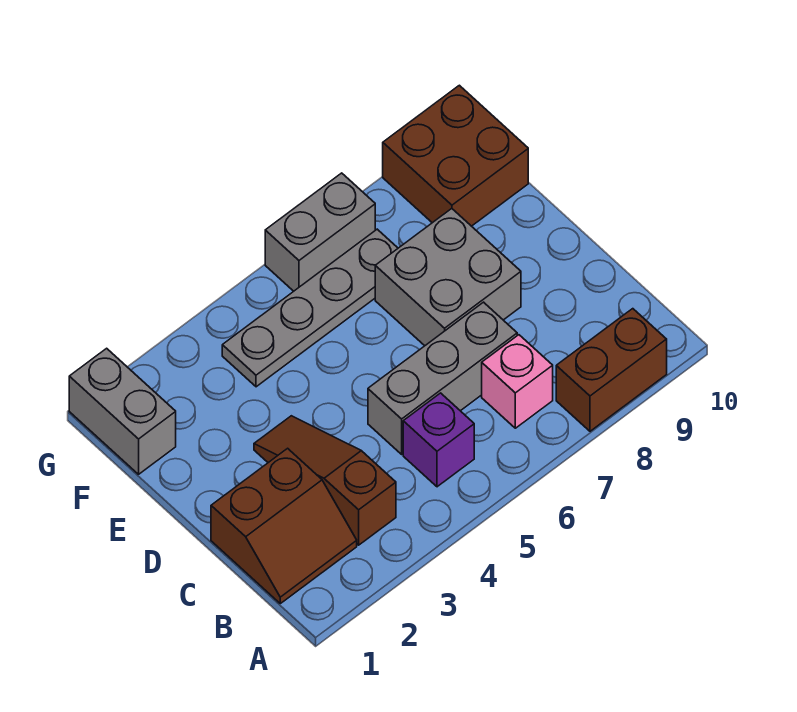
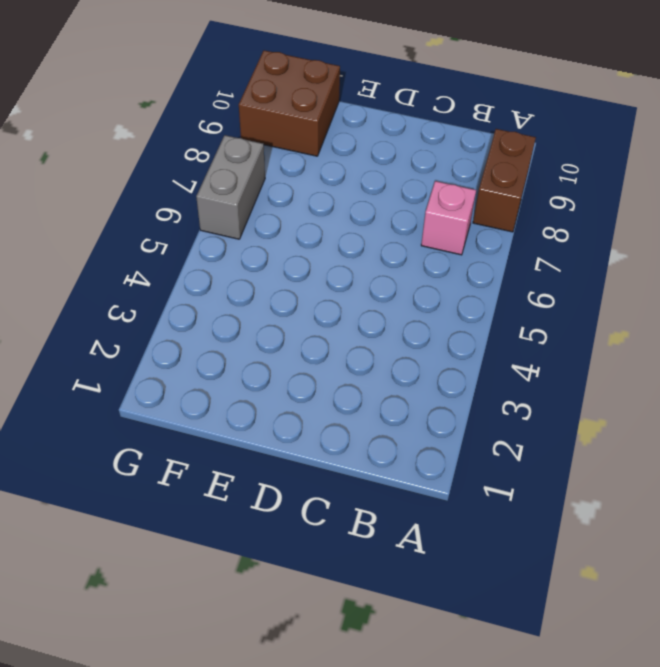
none -> brown slope B1:C2 level 1 top C
none -> brown slope B3:D3 level 1 top B

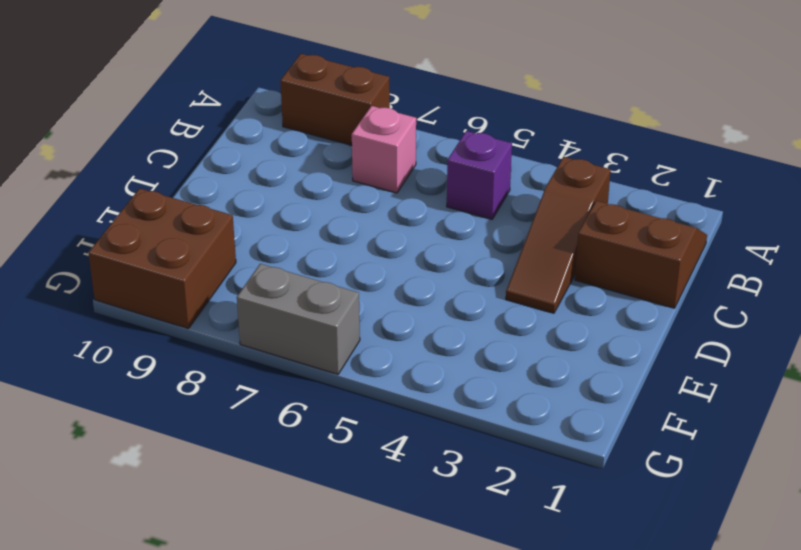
none -> grey brick C5:C7 level 1
none -> grey brick D7:E8 level 1

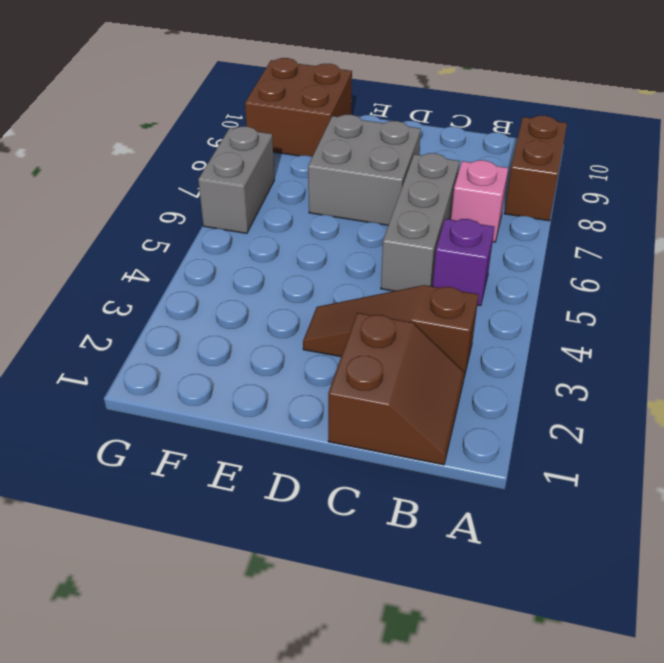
none -> grey brick F1:G1 level 1
none -> grey plate F4:F7 level 1

